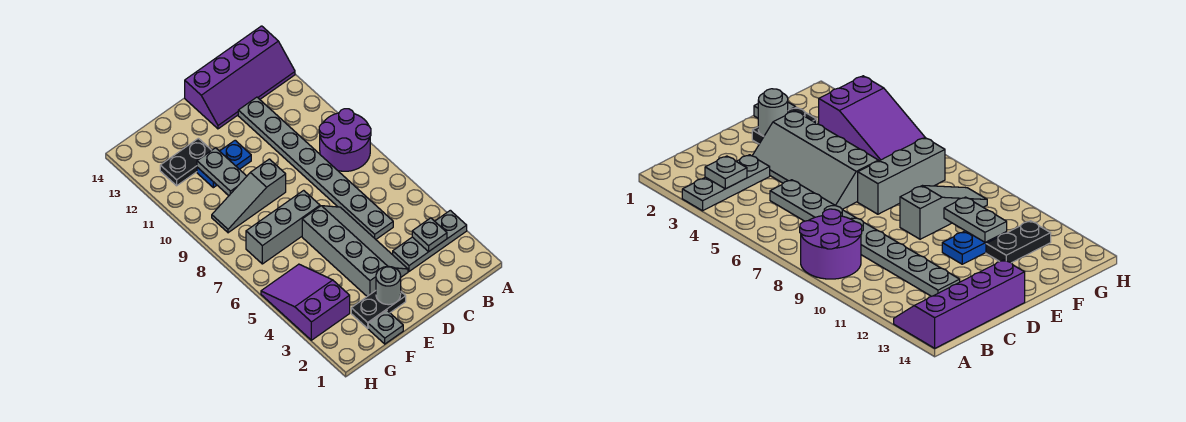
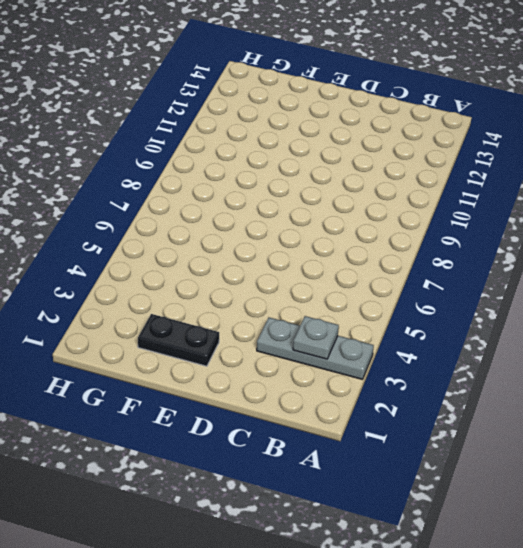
none -> purple round brick A8:B9 level 1
none -> purple slope A13:D14 level 1 top 14
none -> grey plate C5:C12 level 1

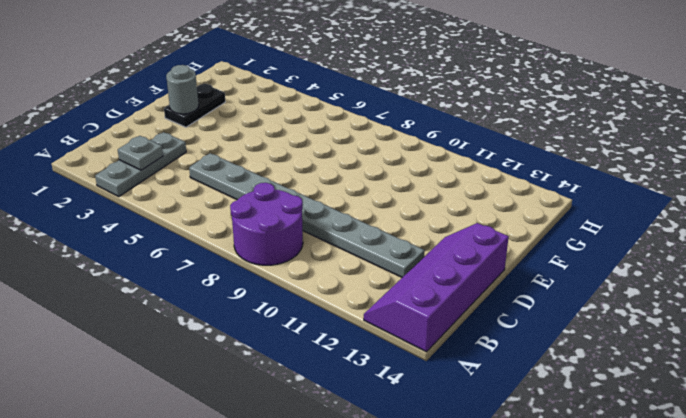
none -> grey slope D3:E6 level 1 top E
none -> grey brick E7:G7 level 1
none -> grey slope E9:G9 level 1 top E

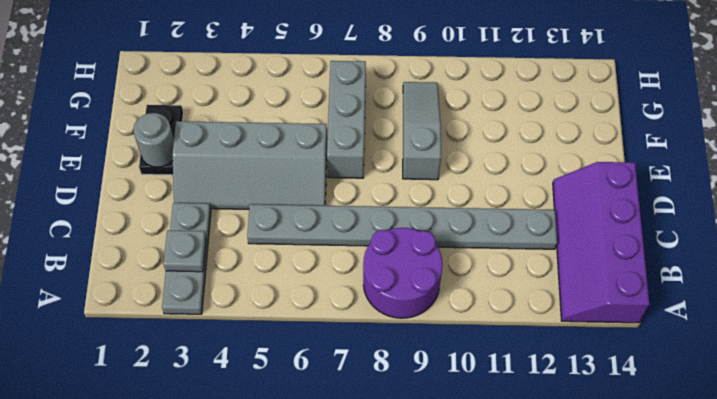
none -> blue plate E11:F11 level 1
none -> grey plate F1 level 1
none -> black plate F12:G12 level 1

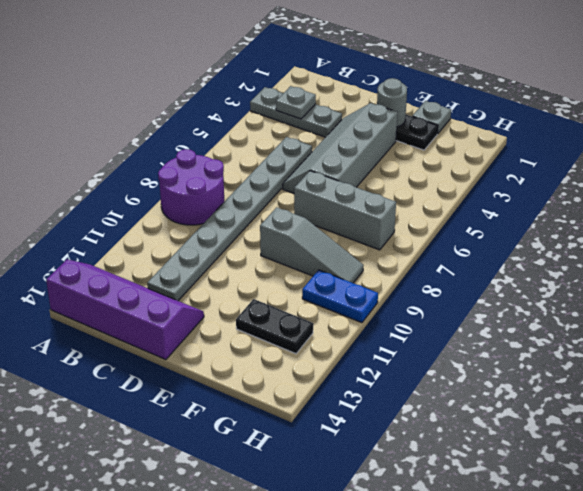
blue plate G10:H10 level 1 -> blue plate E11:F11 level 1
none -> purple slope G3:H5 level 1 top 3
none -> grey plate F10:F11 level 2

